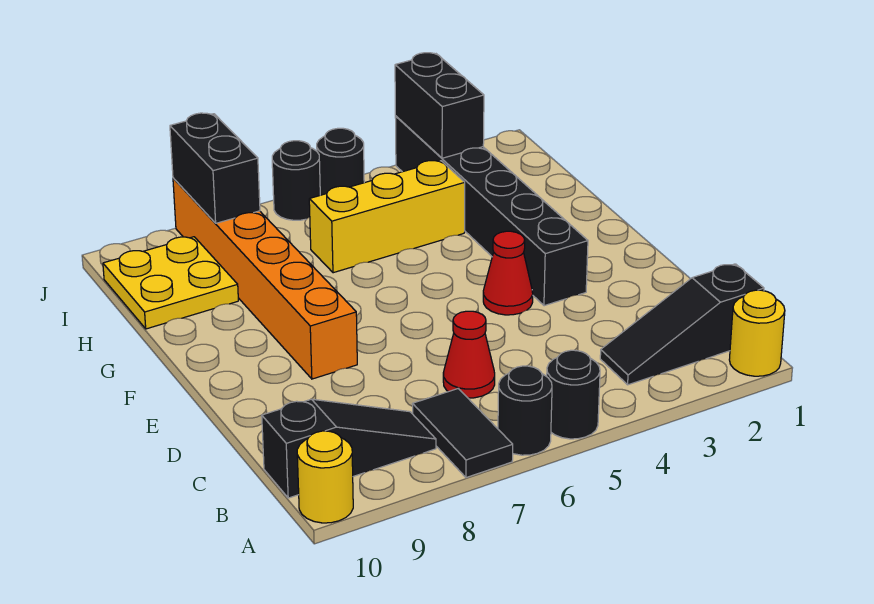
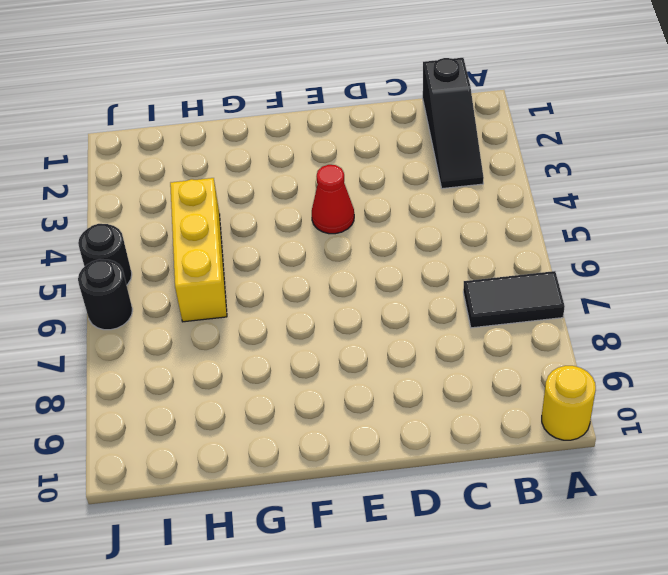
none -> yellow round brick A1 level 1
none -> black round brick A5 level 1
none -> black round brick A6 level 1

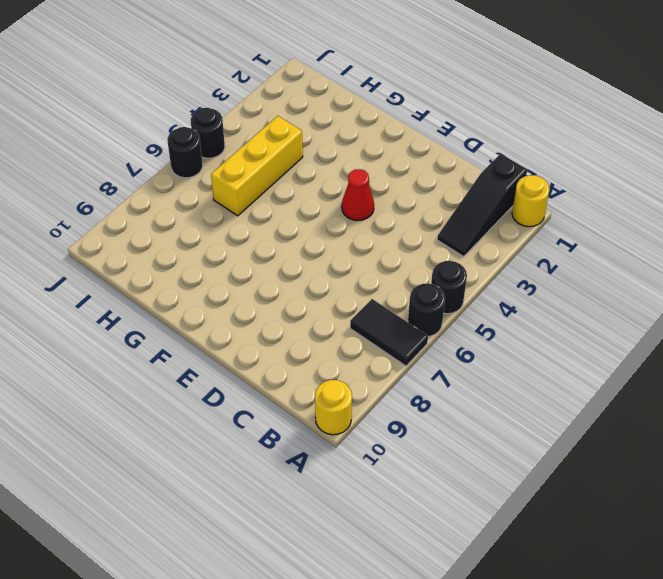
none -> black slope B8:B10 level 1 top 10
none -> red cone C6 level 1
none -> black brick E3:J3 level 1

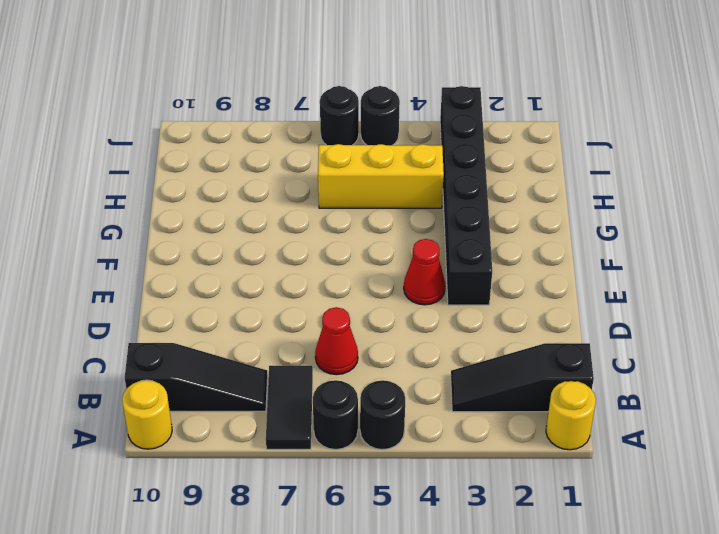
none -> orange brick E8:J8 level 1
none -> yellow plate H9:I10 level 1
none -> black brick I3:J3 level 2

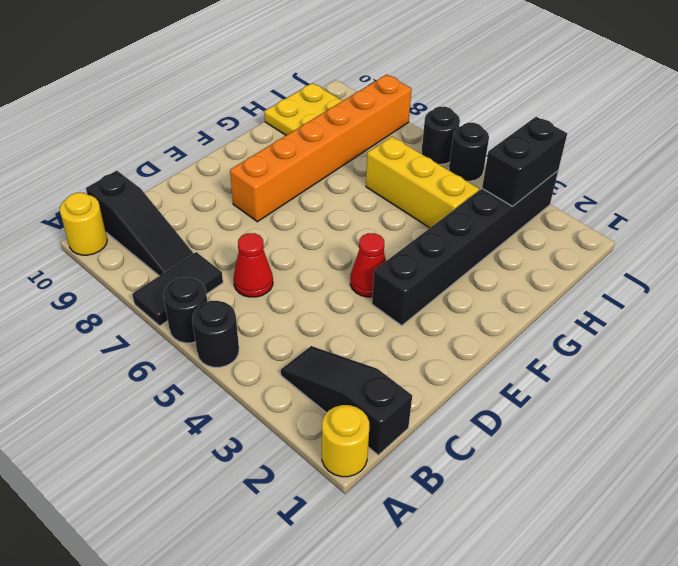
none -> black brick I8:J8 level 2

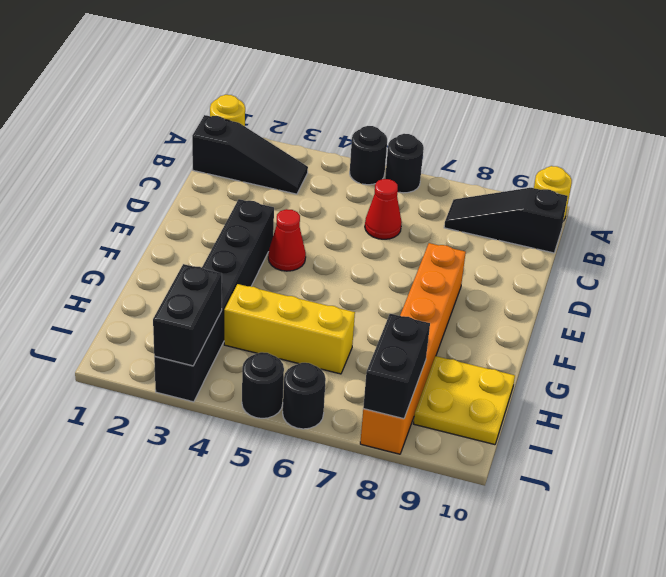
none -> black tile A7:B7 level 1

